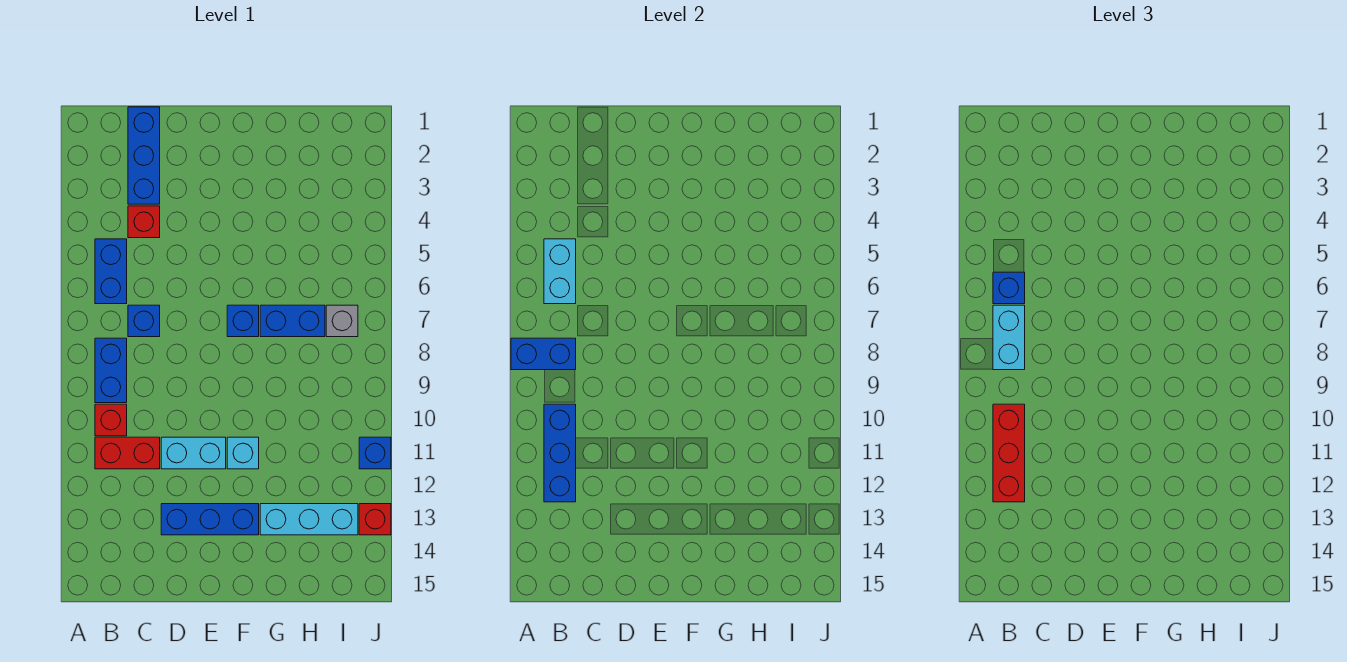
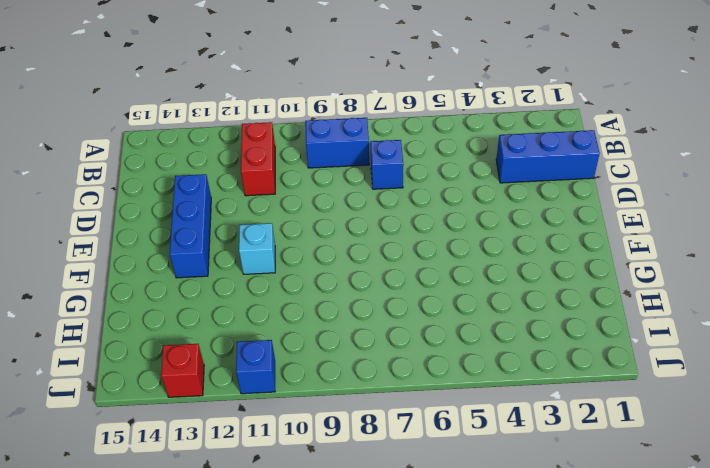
none -> blue brick B5:B6 level 1
none -> red brick B10 level 1
none -> red brick C4 level 1

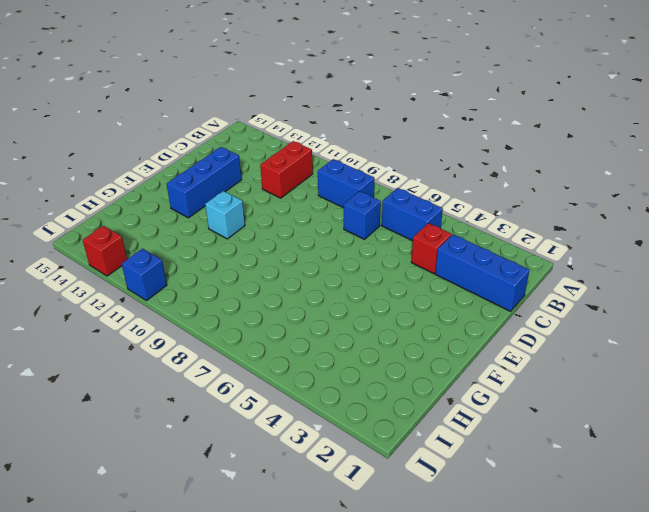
none -> red brick B10 level 1
none -> cyan brick D11:E11 level 1
none -> blue brick F7 level 1

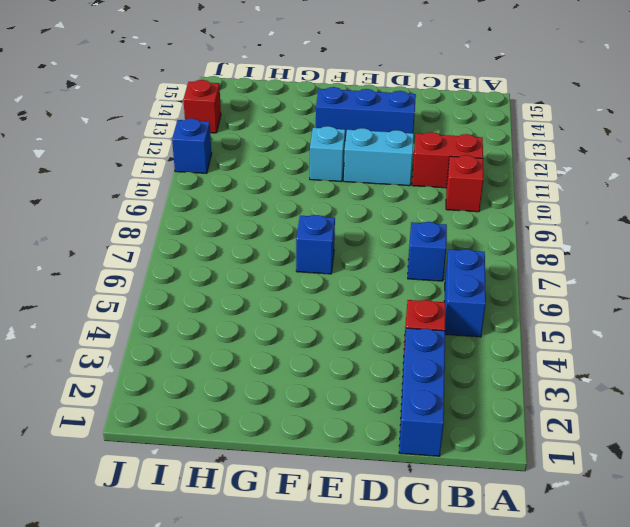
none -> blue brick B8:B9 level 1
none -> blue brick G7:H7 level 1
none -> cyan brick G13:I13 level 1

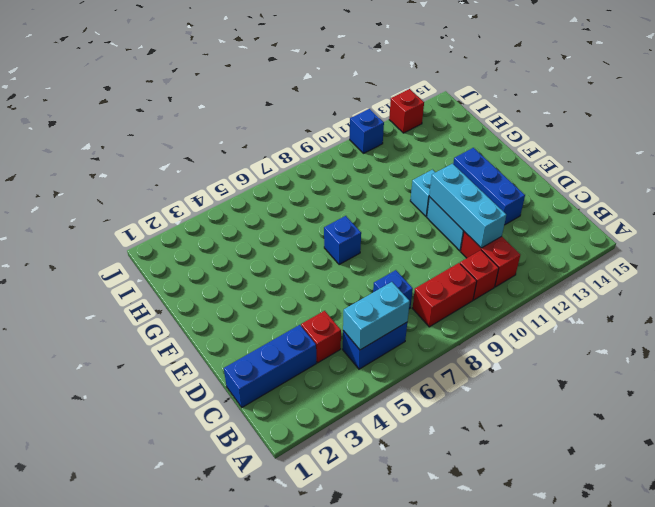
red brick B8:B9 level 1 -> blue brick B8:B9 level 1
cyan brick C11:E11 level 2 -> cyan brick G13:I13 level 1
none -> blue brick G7:H7 level 1
none -> grey brick I7 level 1
none -> blue brick A8:B8 level 2

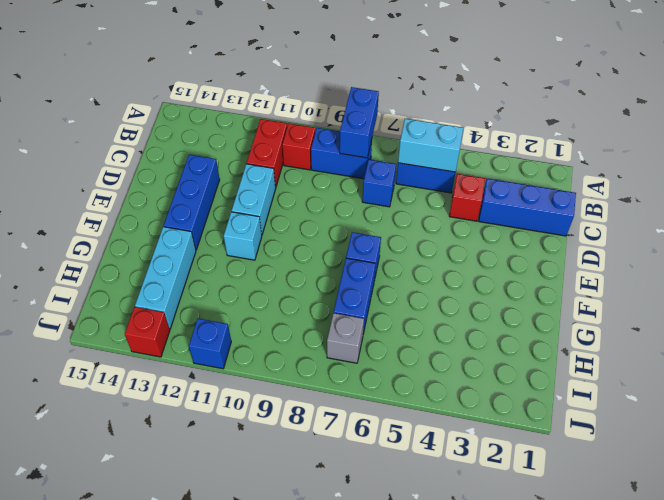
none -> blue brick B10:B12 level 2
none -> blue brick B6 level 3
none -> cyan brick B7:B8 level 3

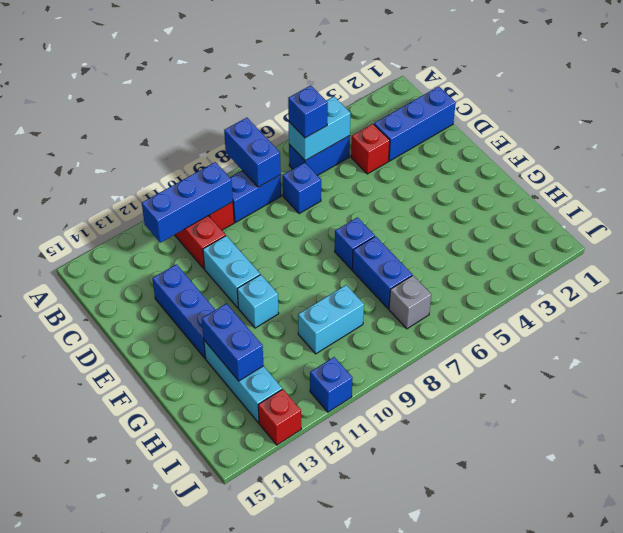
blue brick G13:H13 level 2 -> none
cyan brick H9:H10 level 1 -> cyan brick B7:B8 level 3
none -> red brick B10:B12 level 3

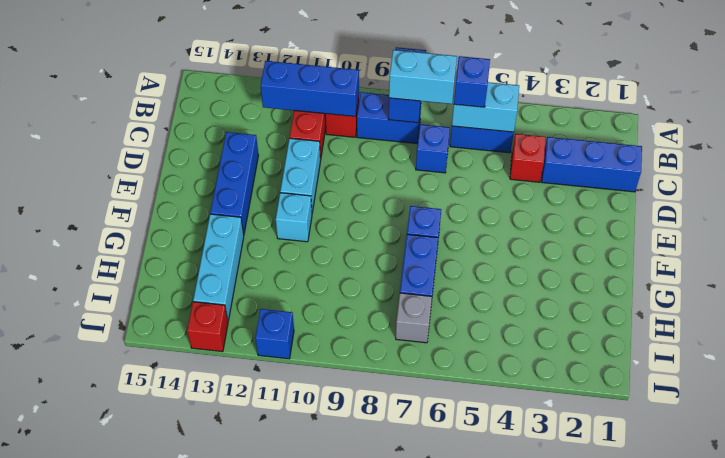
none -> red brick B10:B12 level 3

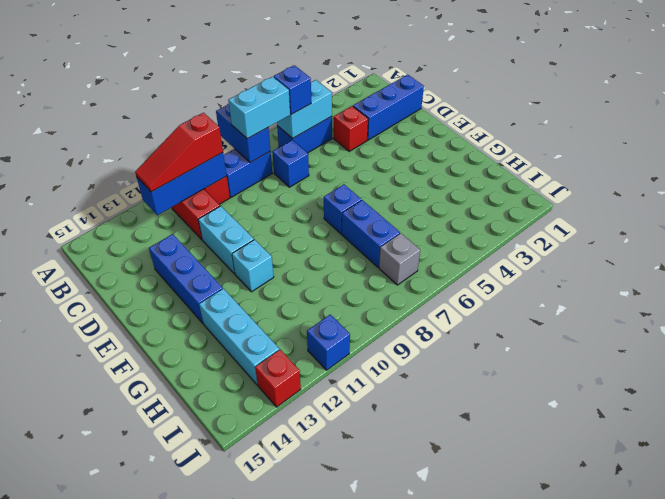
red slope B10:B12 level 3 top 10 -> red brick B10:B12 level 3

